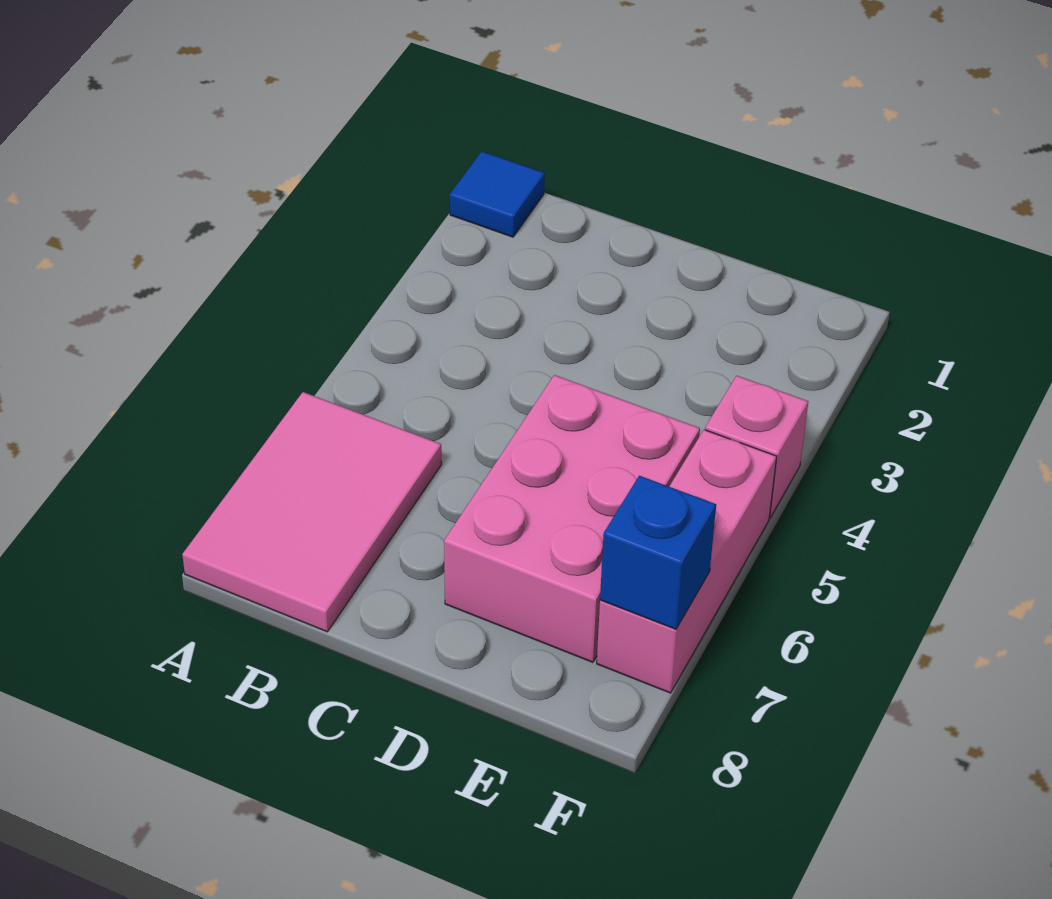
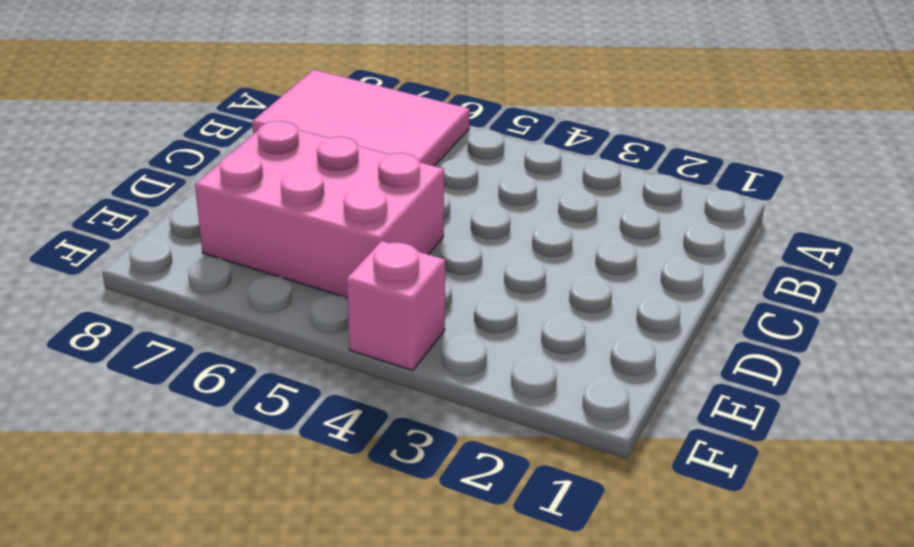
none -> blue tile A1 level 1
none -> pink brick F5:F7 level 1

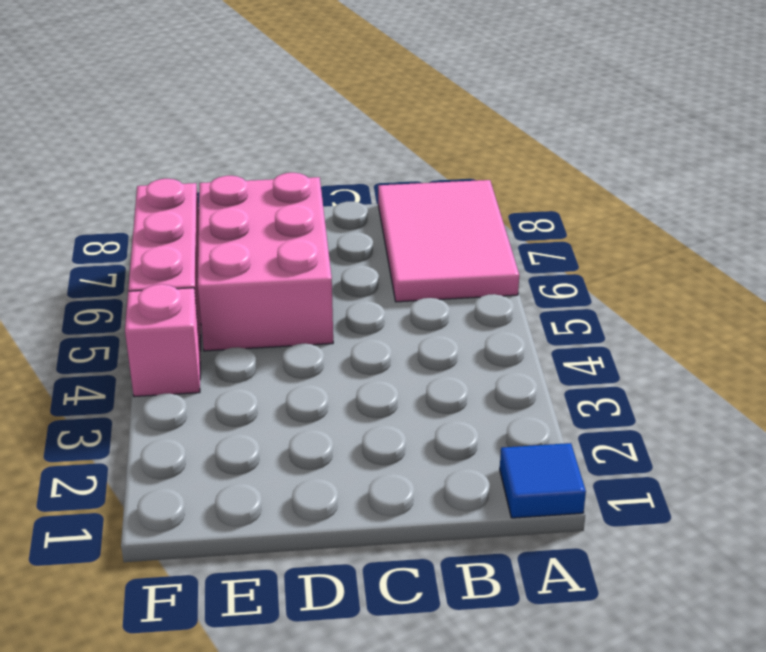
none -> blue brick F7 level 2

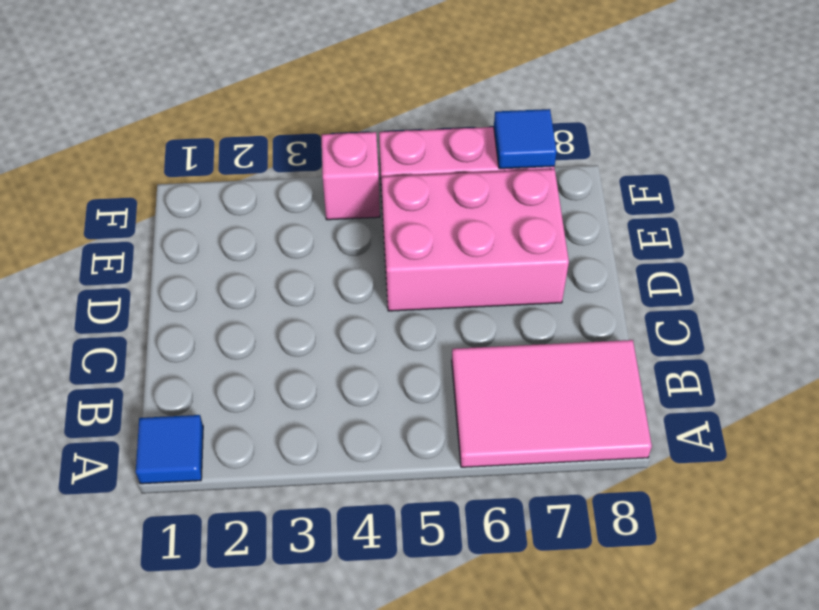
blue tile F7 level 2 -> blue brick F7 level 2

